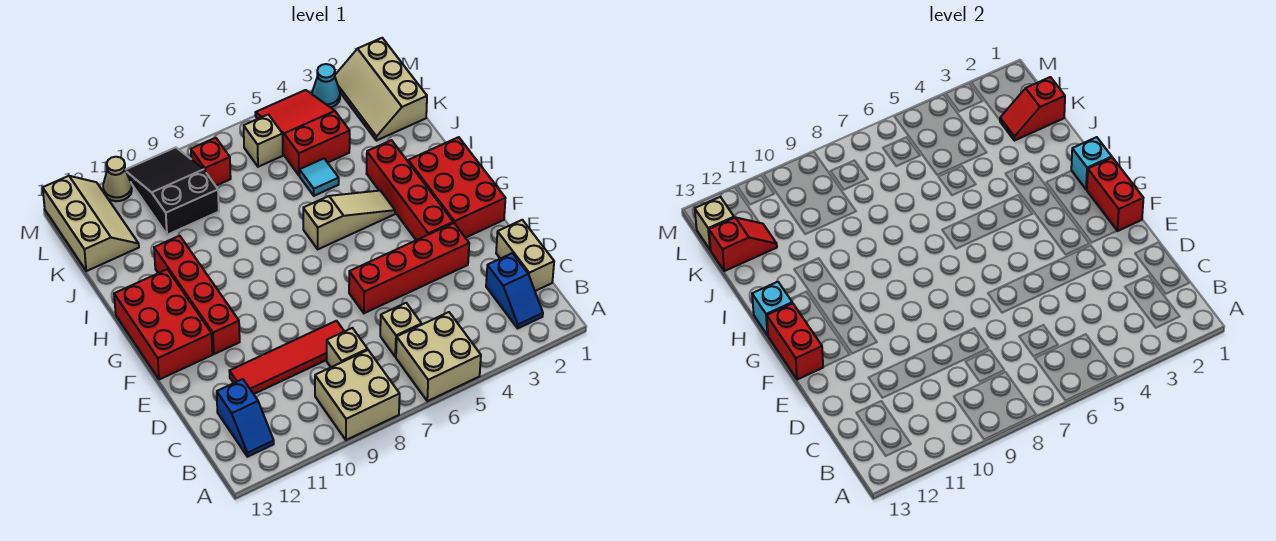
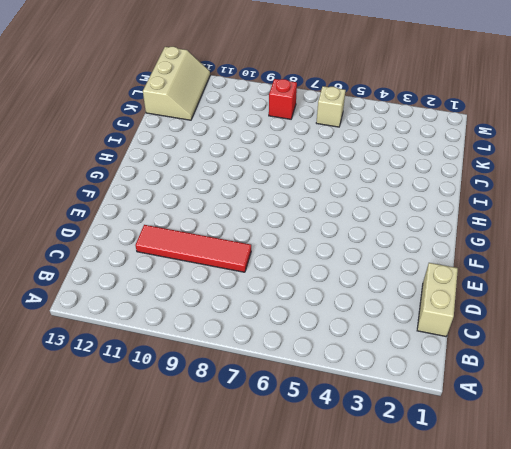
none -> tan brick A5:B6 level 1
none -> tan brick A8:B9 level 1
none -> blue slope B2:C2 level 1 top C
none -> blue slope B12:C12 level 1 top C

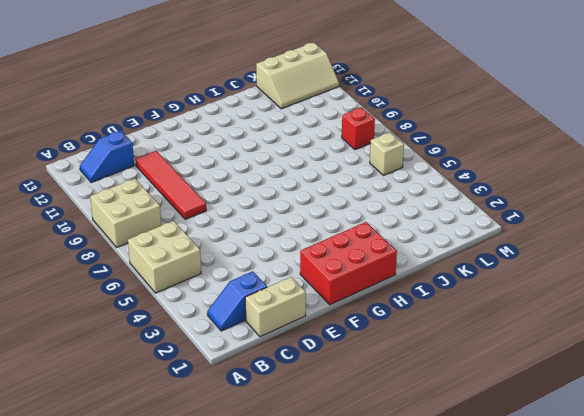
none -> tan brick C6 level 1
none -> tan brick C8 level 1
none -> red brick E3:E6 level 1
none -> red brick F3:I3 level 1

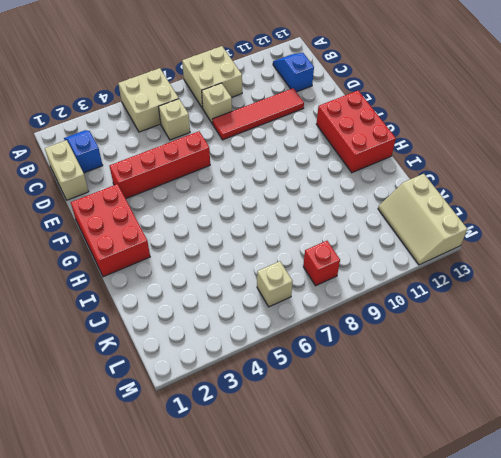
none -> red brick F3:I3 level 1
none -> red brick F11:I11 level 1
none -> tan slope H4:H6 level 1 top 6
none -> cyan tile J5 level 1

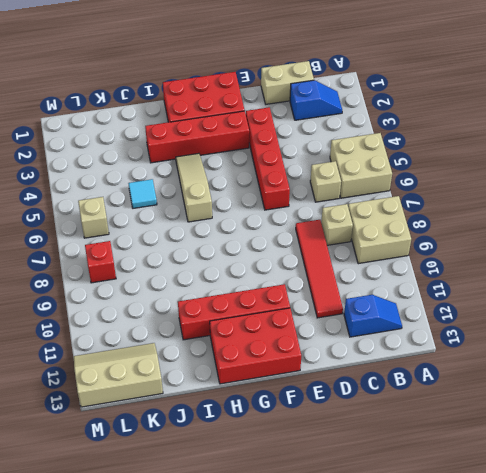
none -> tan slope K1:M2 level 1 top 1
none -> red slope K4:M5 level 1 top K
none -> black slope K9:M10 level 1 top K
none -> cyan cone M3 level 1

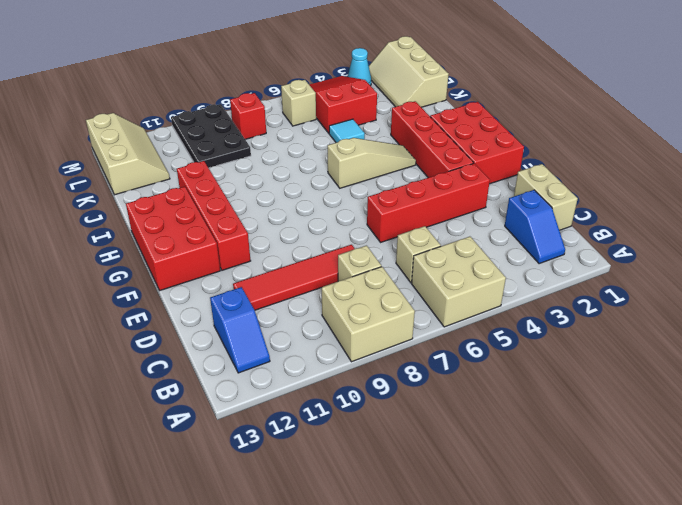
black plate K9:M10 level 1 -> black slope K9:M10 level 1 top K
none -> tan cone M11 level 1
none -> red brick F1:G1 level 2
none -> red brick F13:G13 level 2
none -> cyan brick H1 level 2

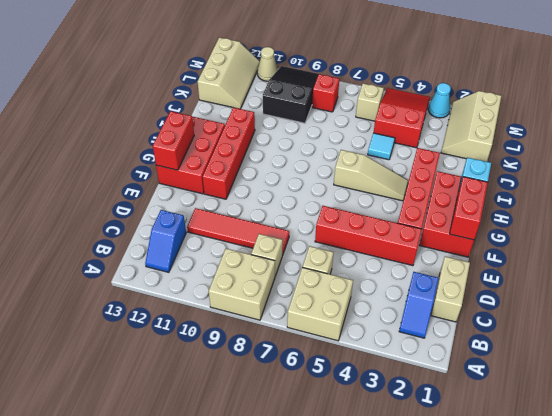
none -> cyan brick H13 level 2
none -> red slope K1:K2 level 2 top 1
none -> red slope K12:K13 level 2 top 13
none -> tan brick L13 level 2

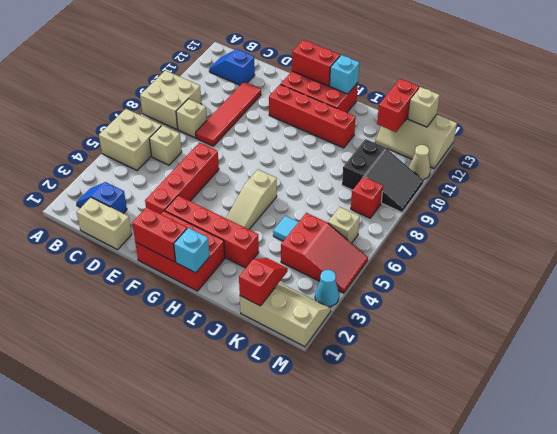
red brick K12:K13 level 2 -> red slope K12:K13 level 2 top 13

